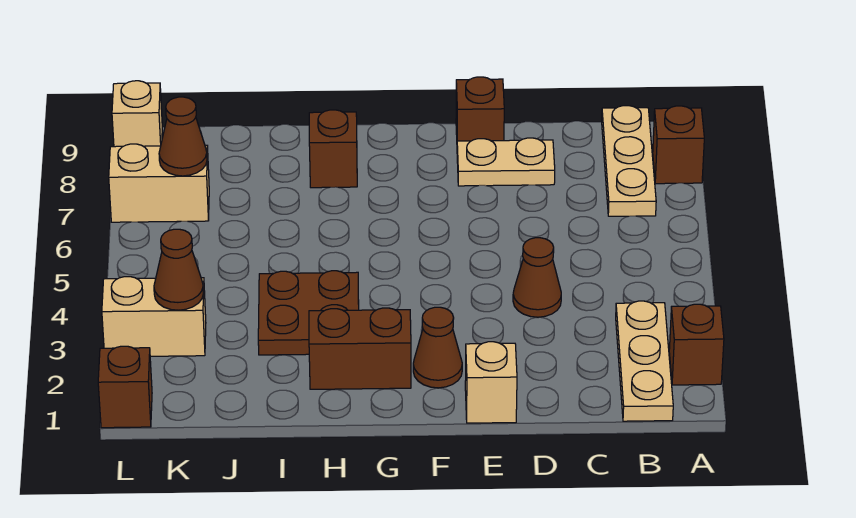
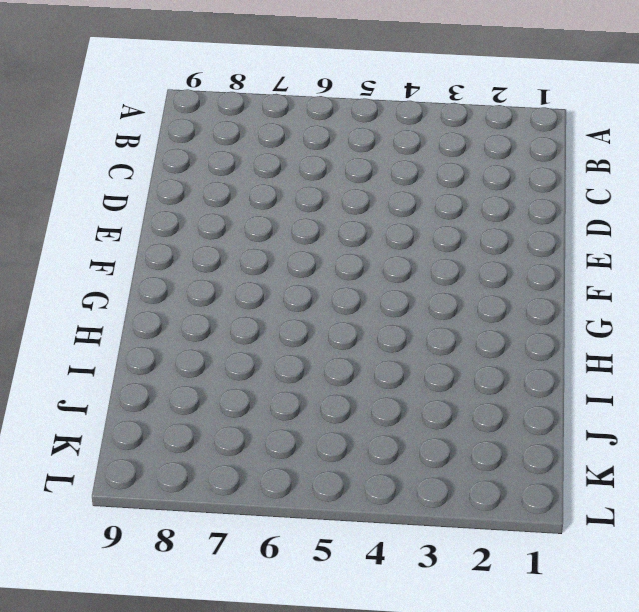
none -> brown brick A2 level 1
none -> brown brick A8 level 1
none -> tan plate B1:B3 level 1

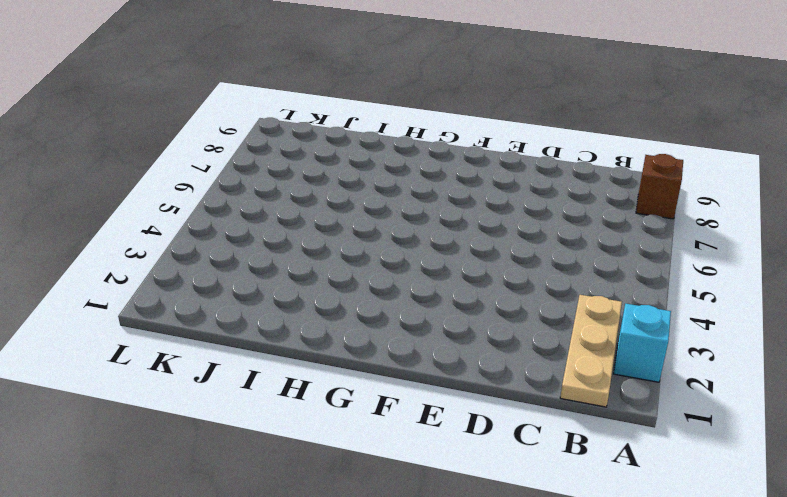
cyan brick A2 level 1 -> brown brick A2 level 1
none -> tan plate B7:B9 level 1
none -> brown cone D4 level 1
none -> tan plate D8:E8 level 1

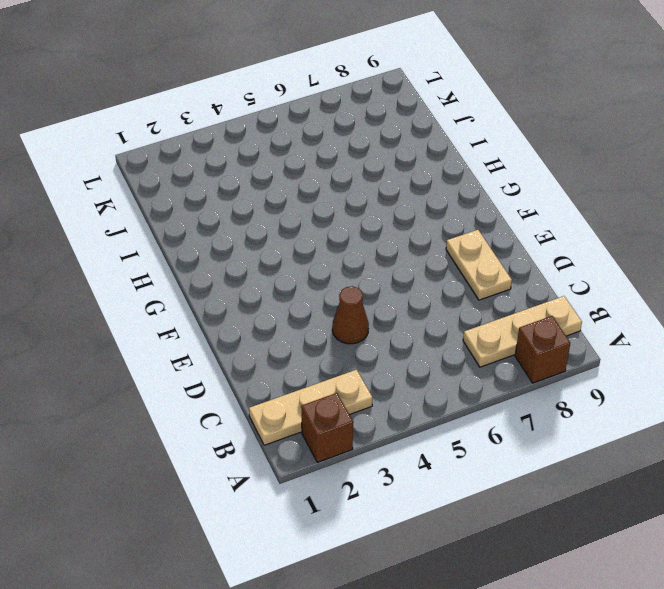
none -> tan brick E1 level 1
none -> brown brick E9 level 1
none -> brown cone F2 level 1

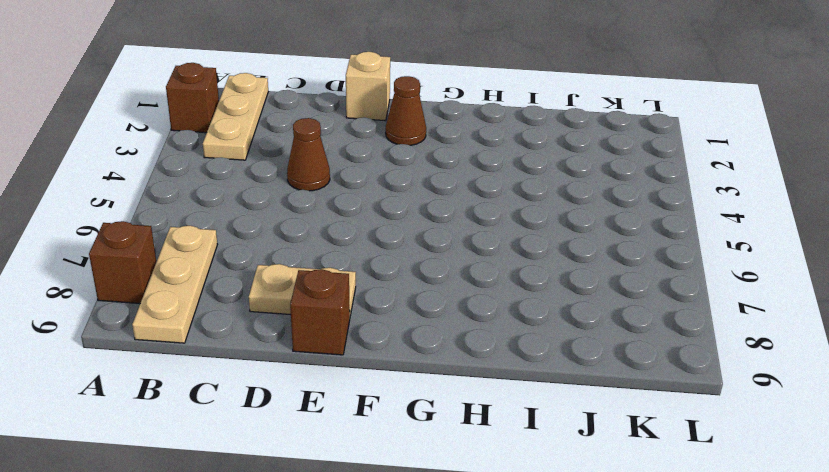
none -> brown brick G2:H2 level 1
none -> brown plate H3:I4 level 1
none -> brown brick H8 level 1

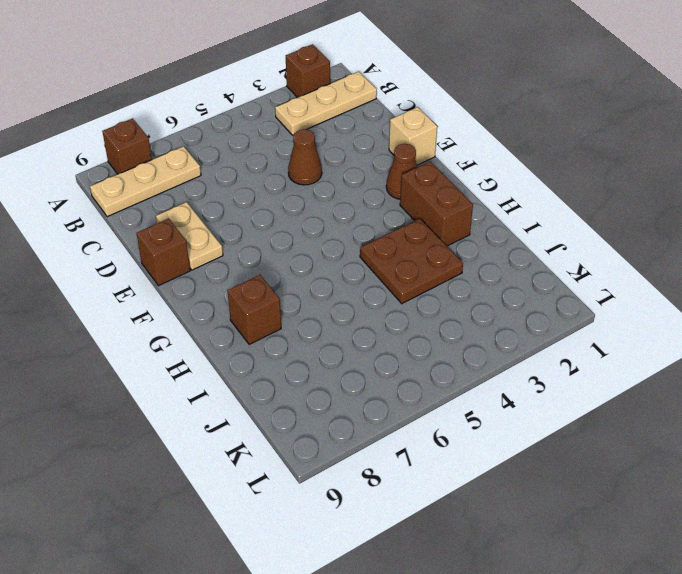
none -> tan brick K3:L3 level 1
none -> tan brick K7:L7 level 1
none -> brown brick L1 level 1

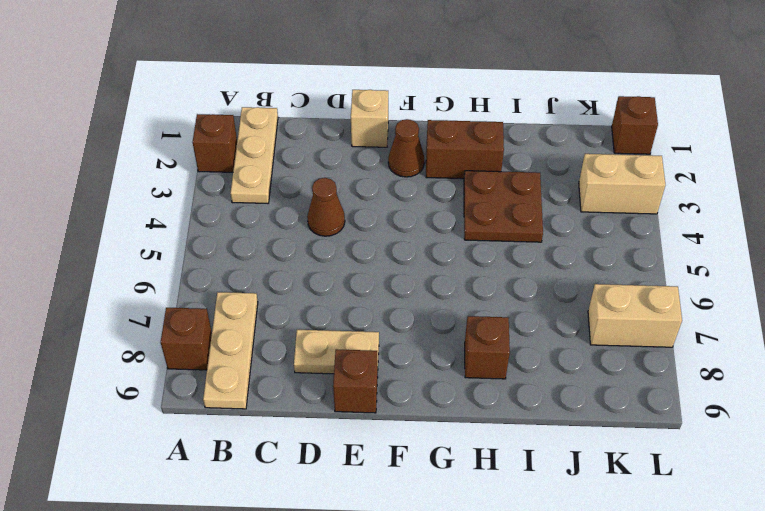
none -> tan brick L9 level 1
none -> brown cone K3 level 2
none -> brown cone K7 level 2

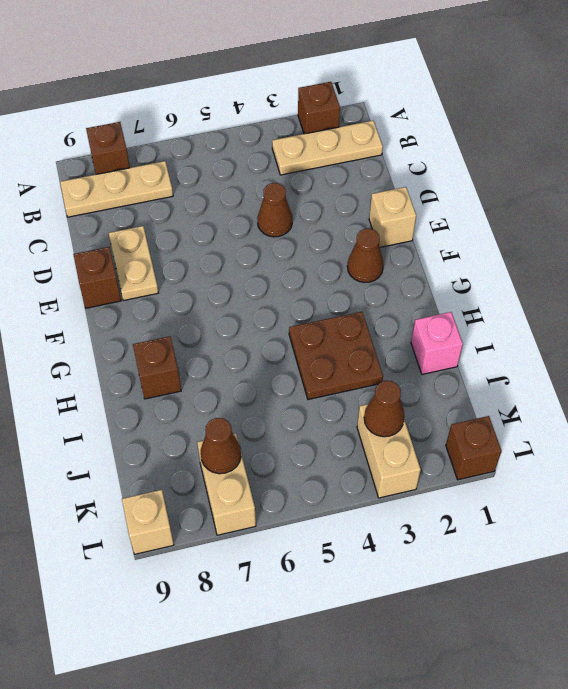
pink brick I1 level 1 -> none
none -> brown brick G2:H2 level 1

